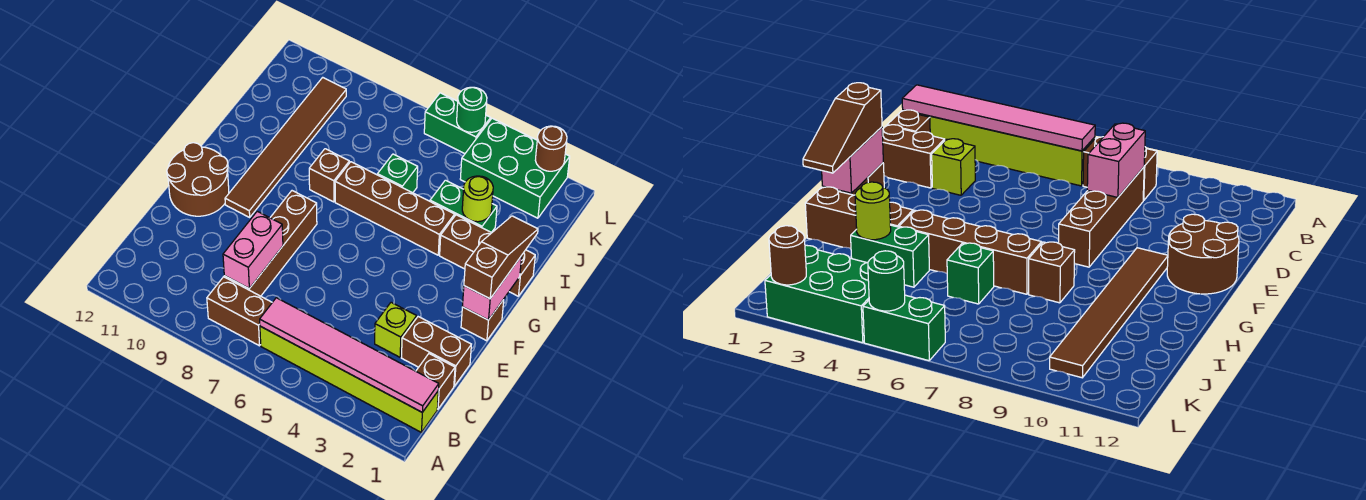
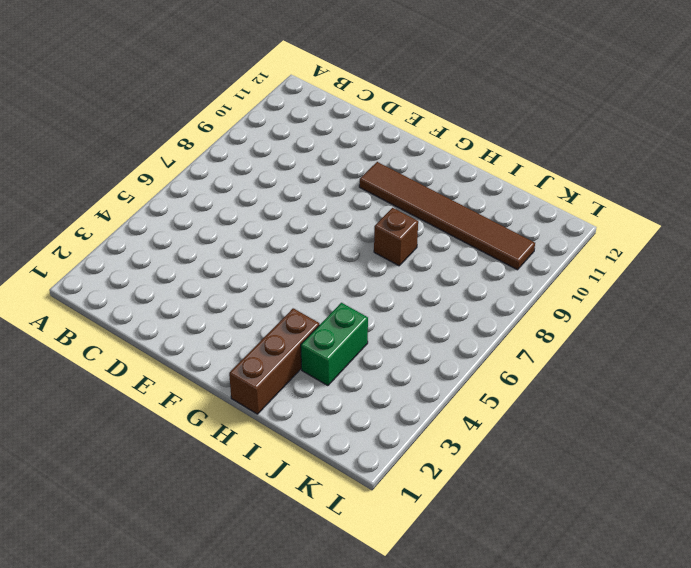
none -> lime brick B1:B6 level 1
none -> brown brick B7:B8 level 1
none -> brown brick C1 level 1

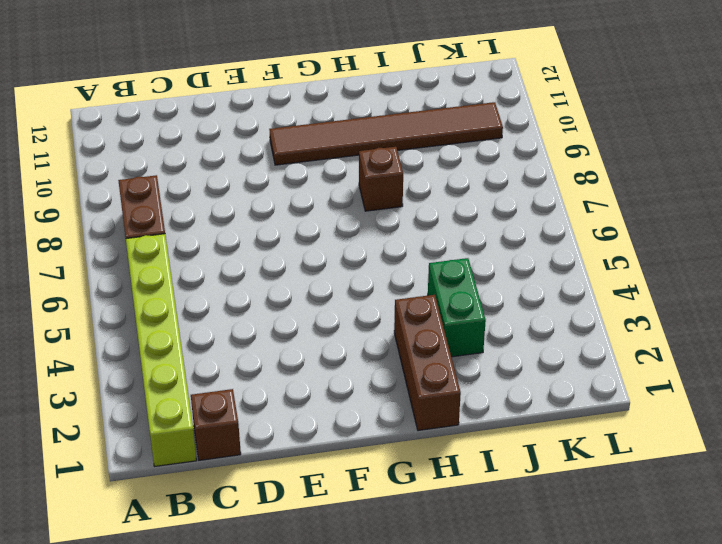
none -> brown brick C8:F8 level 1
none -> brown brick D1:D2 level 1
none -> lime brick D3 level 1

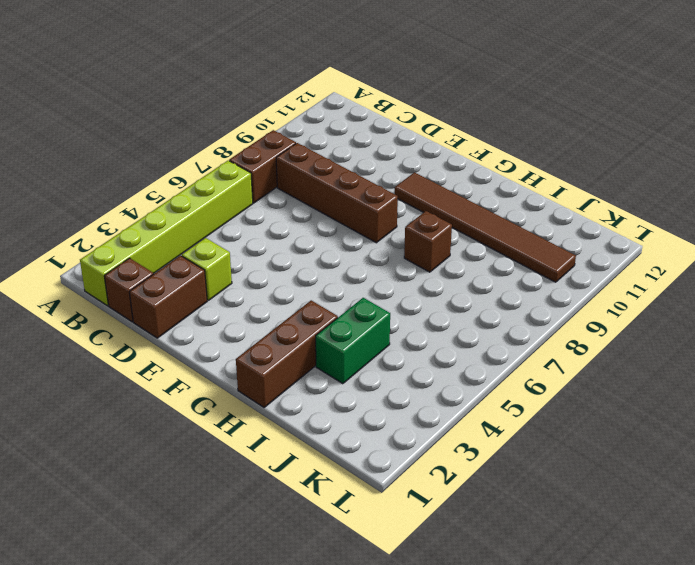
none -> brown round brick E11:F12 level 1
none -> brown brick F1 level 1
none -> brown brick H4:H7 level 1

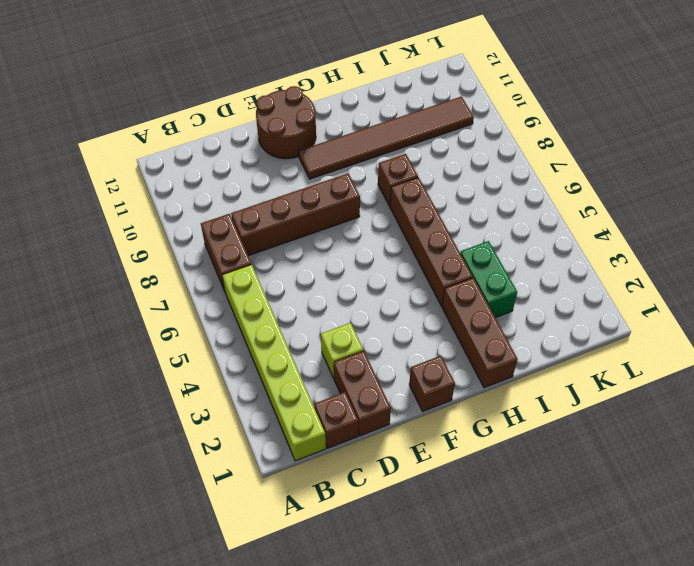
none -> green brick I6 level 1
none -> green brick K2:L4 level 1
none -> green brick L5:L6 level 1

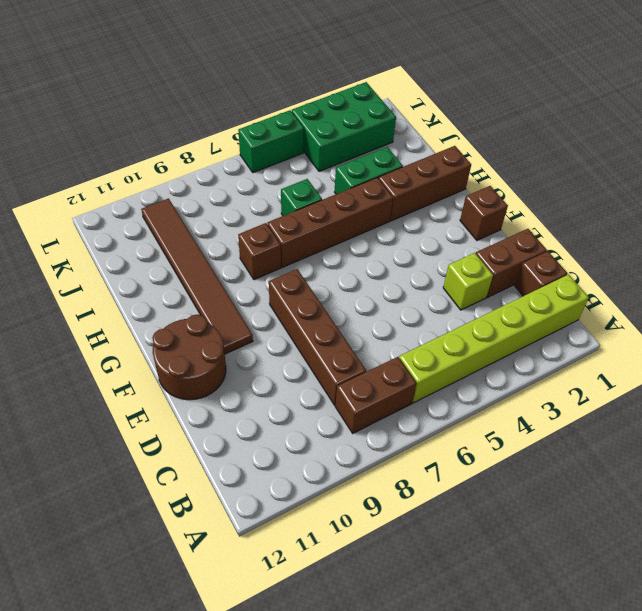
none -> pink tile B1:B6 level 2
none -> pink brick C8:D8 level 2
none -> pink brick F1:G1 level 2

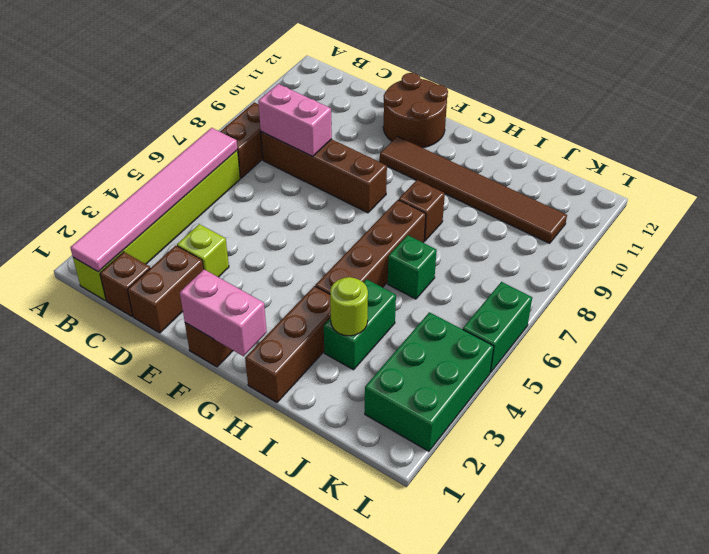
none -> brown round brick L2 level 2
none -> green round brick L5 level 2
none -> brown slope F1:H1 level 3 top F

